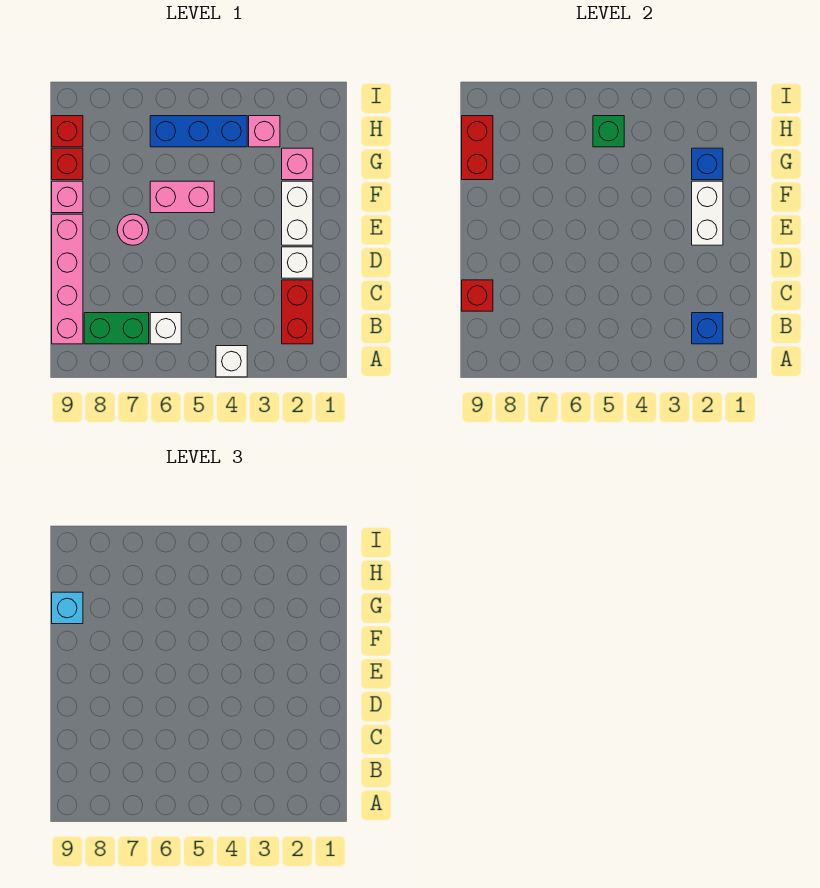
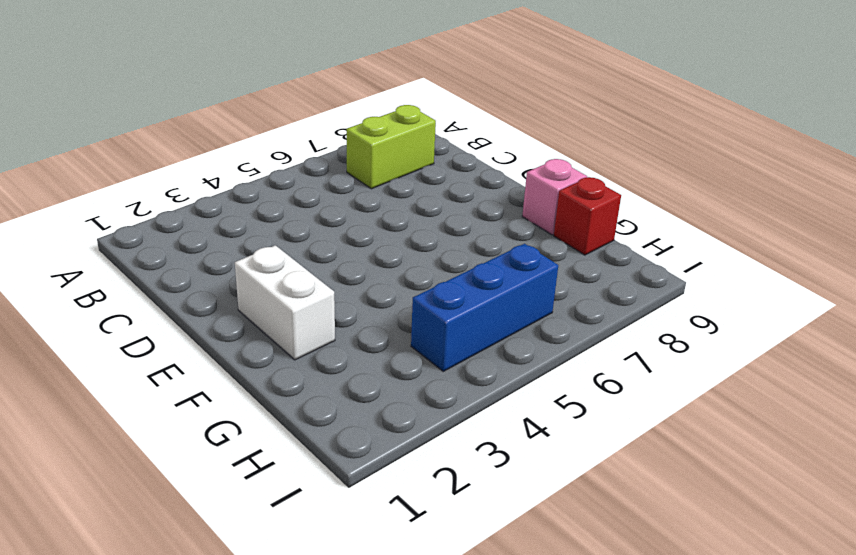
lime brick B7:B8 level 1 -> green brick B7:B8 level 1
none -> white brick A4 level 1
none -> red brick B2:C2 level 1
none -> white brick B6 level 1

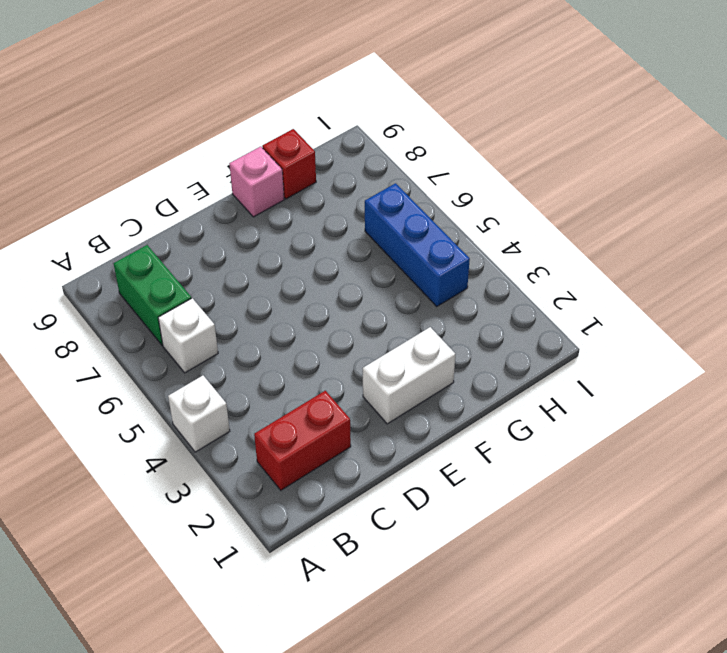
none -> pink brick B9:E9 level 1
none -> white brick D2 level 1
none -> pink round brick E7 level 1

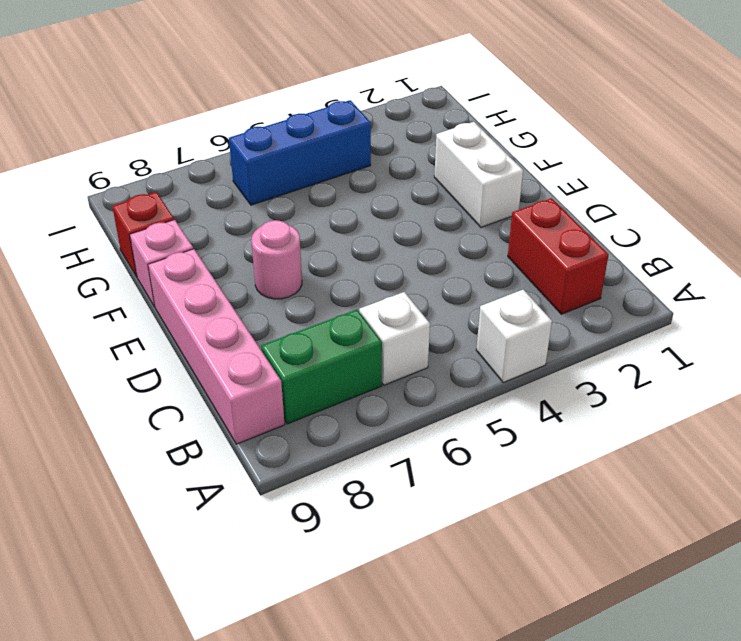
none -> white brick D2 level 1
none -> pink brick F5:F6 level 1
none -> pink brick G2 level 1

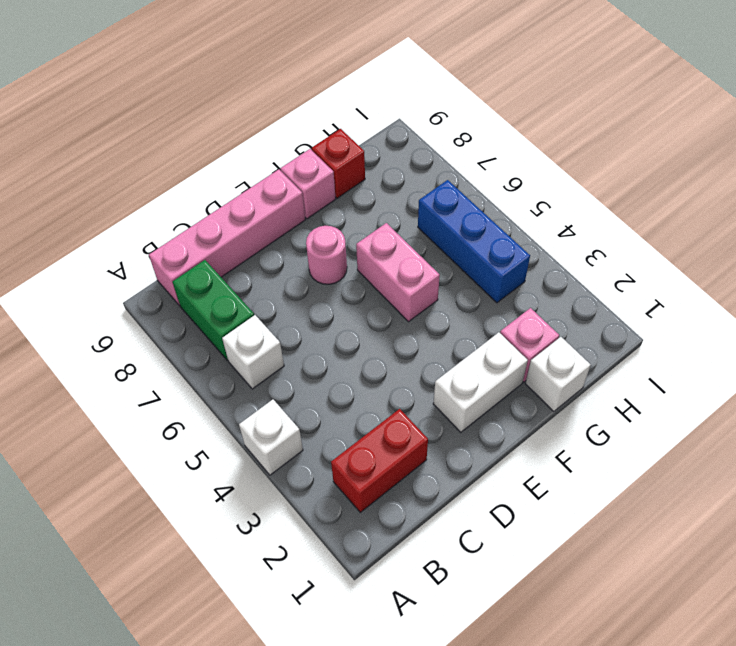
white brick G1 level 1 -> white brick D2 level 1
none -> pink brick H3 level 1
none -> red brick H9 level 1
none -> blue brick B2 level 2

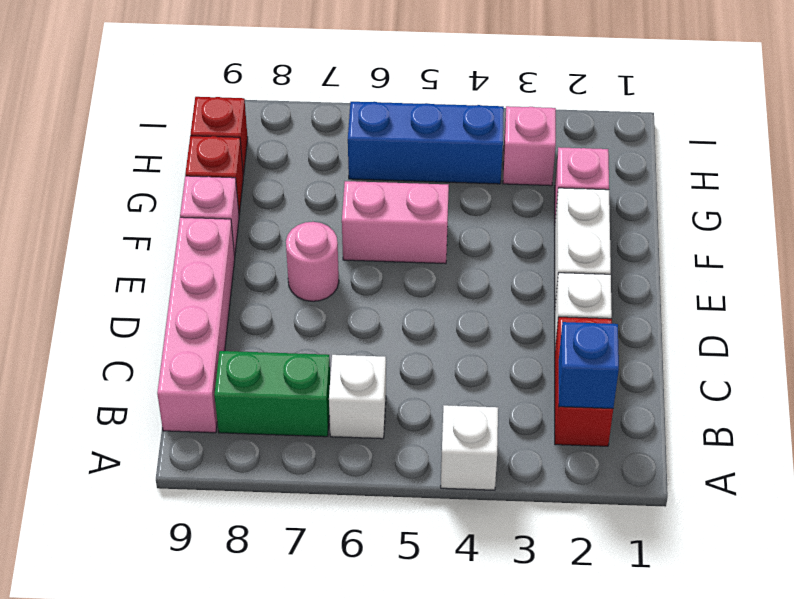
none -> red brick C9 level 2
none -> white brick E2:F2 level 2
none -> blue brick G2 level 2

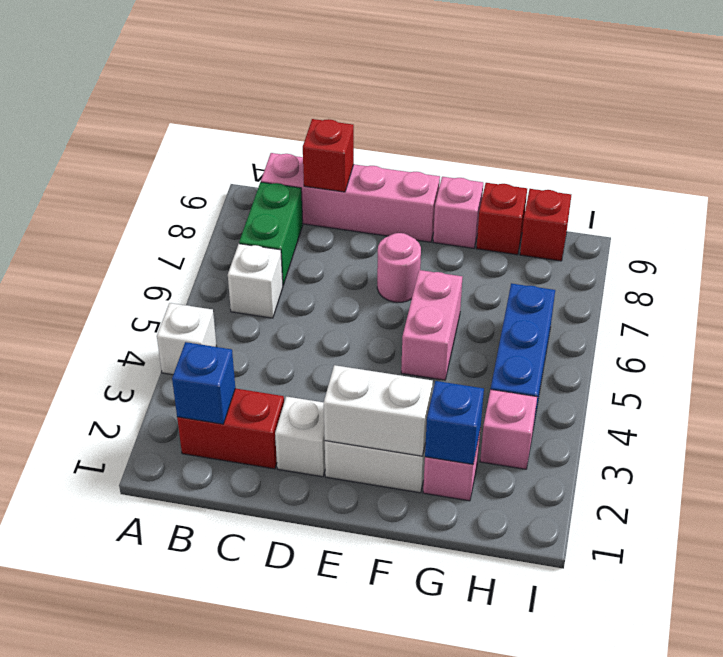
none -> red brick G9:H9 level 2
none -> green brick H5 level 2
none -> cyan brick G9 level 3

